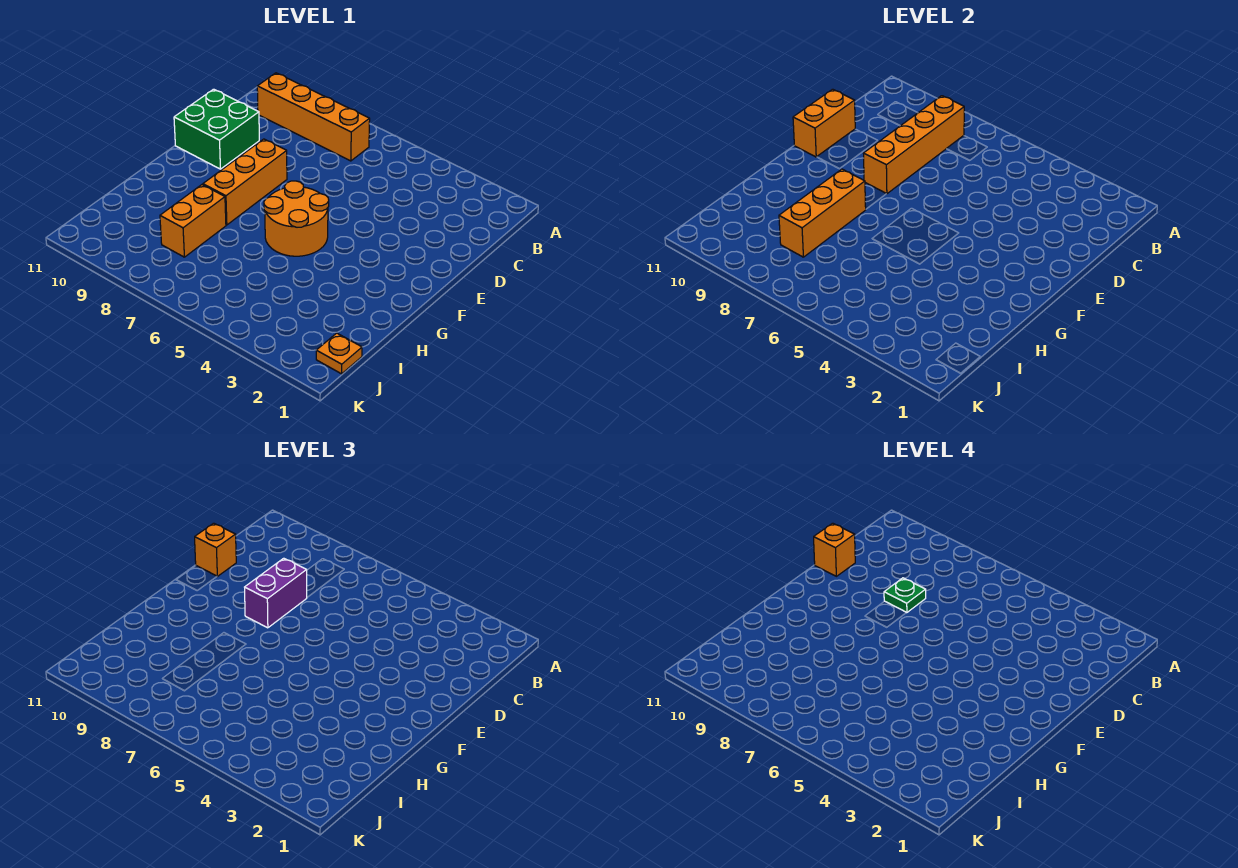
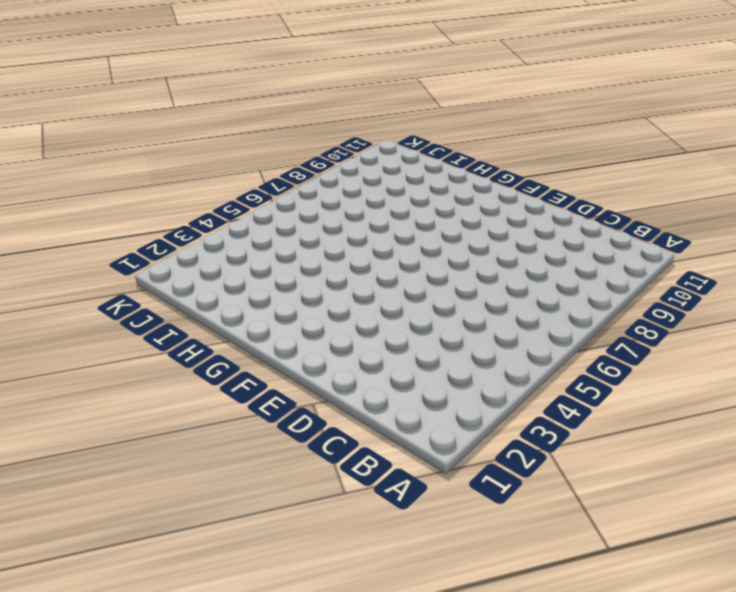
none -> orange brick B7:B10 level 1
none -> green brick D10:E11 level 1
none -> orange brick E8:G8 level 1

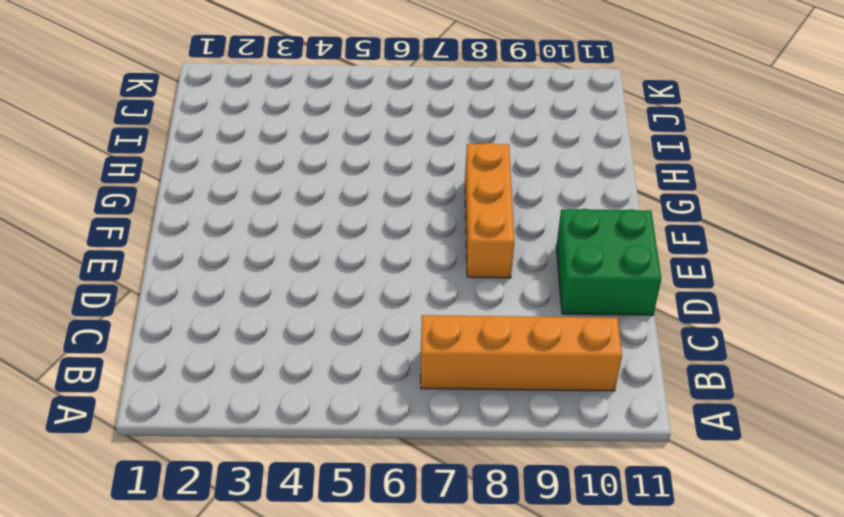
none -> orange round brick F5:G6 level 1
none -> orange brick H8:I8 level 1
none -> orange plate J1 level 1

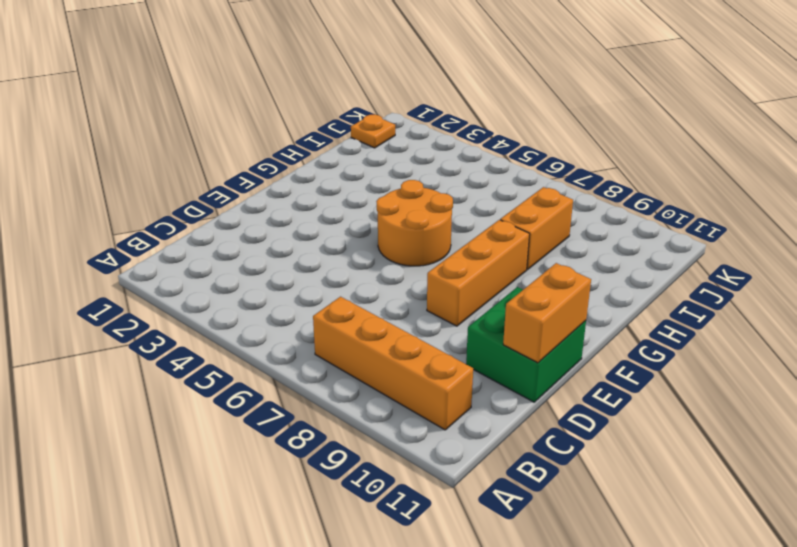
none -> orange brick B8:E8 level 2
none -> orange brick G8:I8 level 2
none -> purple brick D8:E8 level 3

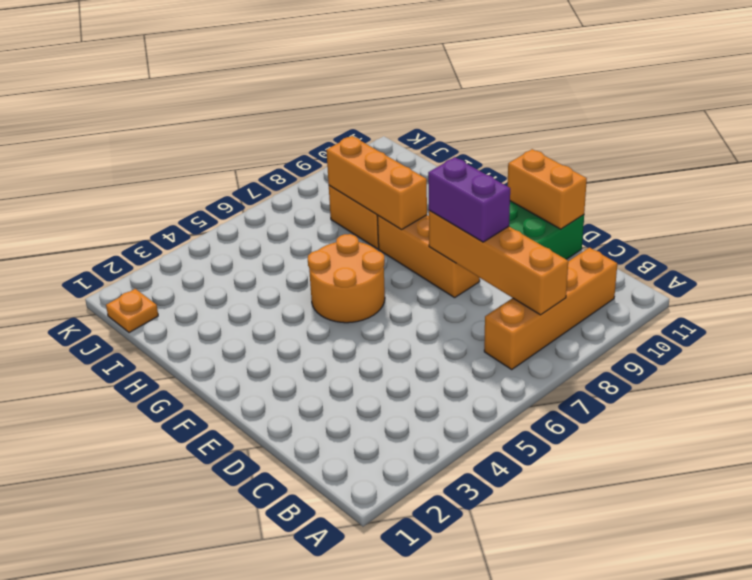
none -> orange brick D11 level 3
none -> green plate D8 level 4
none -> orange brick D11 level 4

